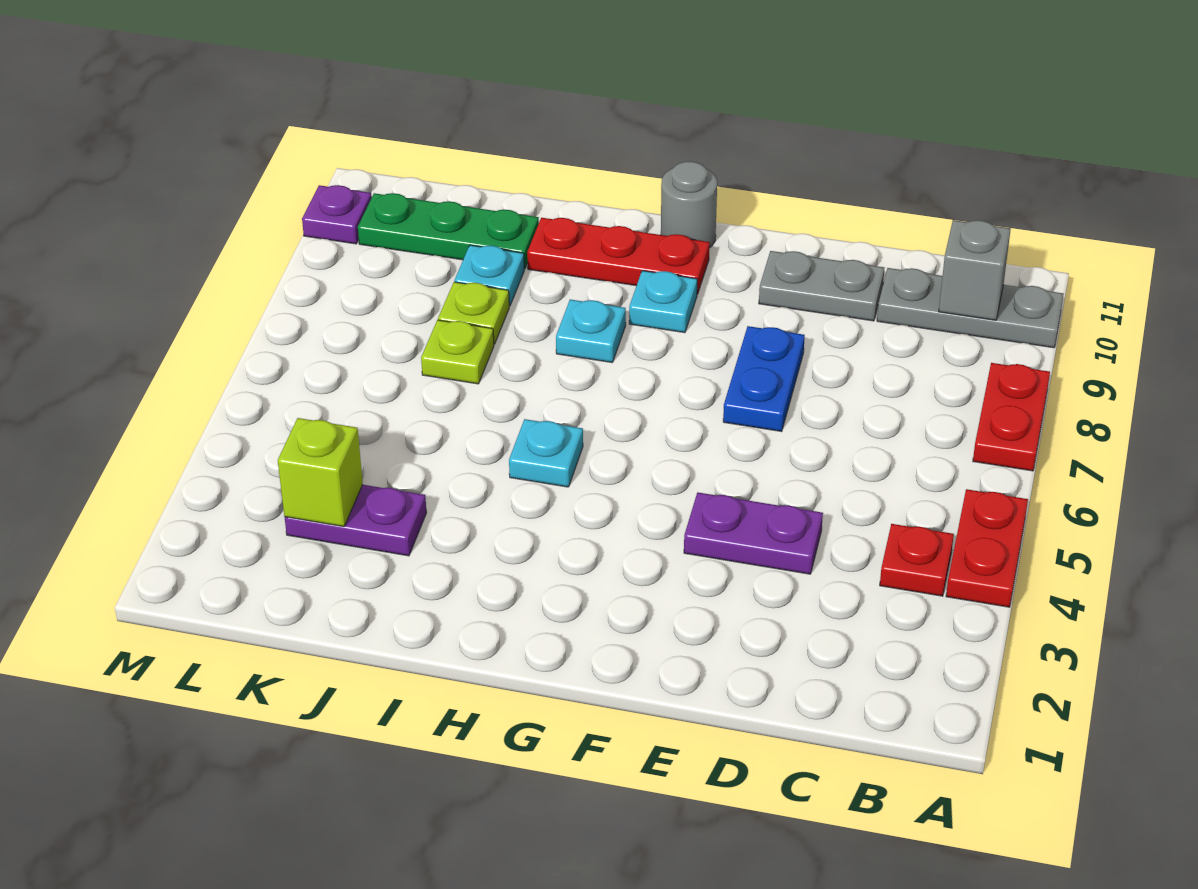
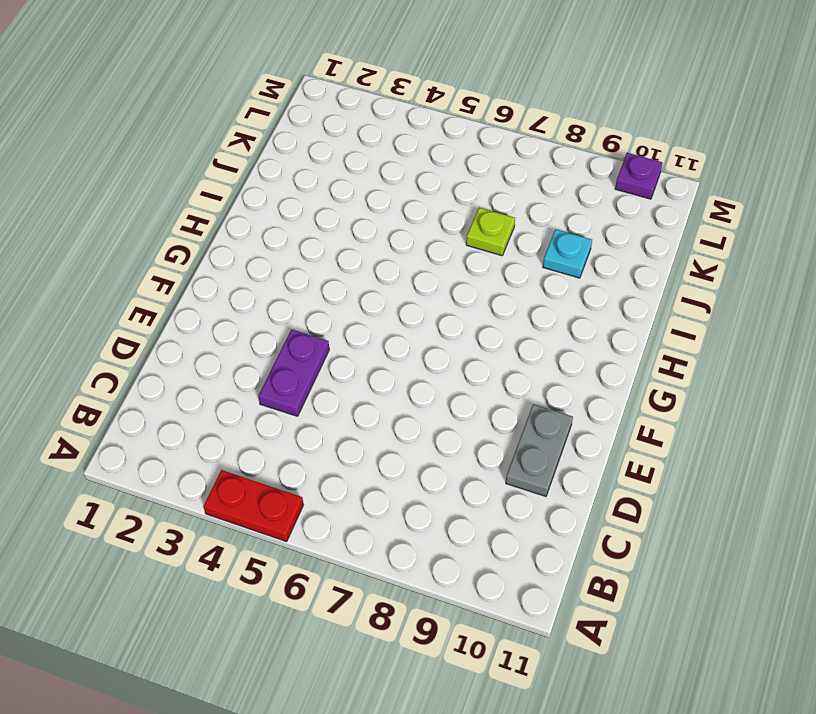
none -> red plate A7:A8 level 1
none -> grey plate A10:C10 level 1
none -> red plate B4 level 1

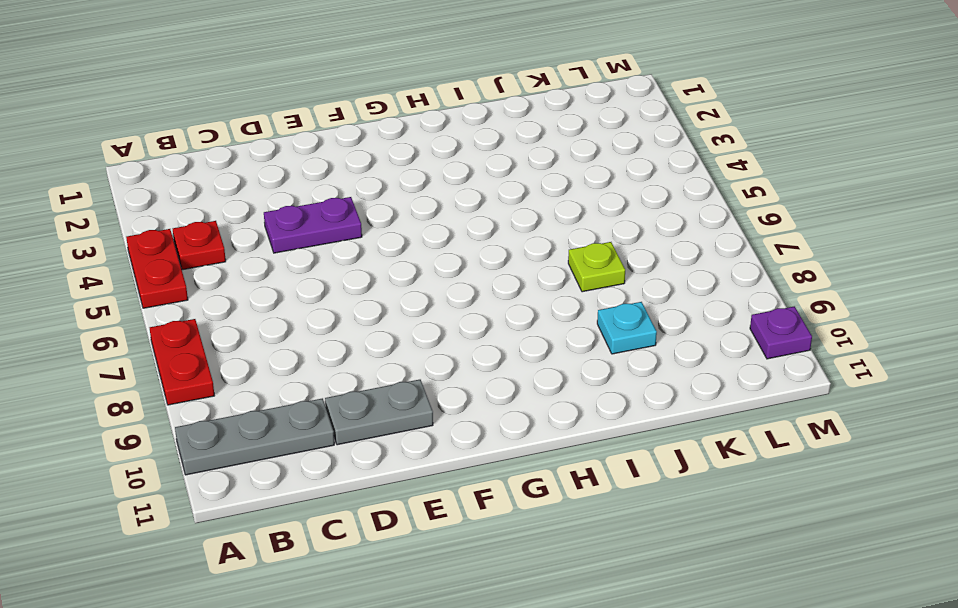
none -> blue plate E7:E8 level 1
none -> cyan plate G9 level 1
none -> red plate G10:I10 level 1

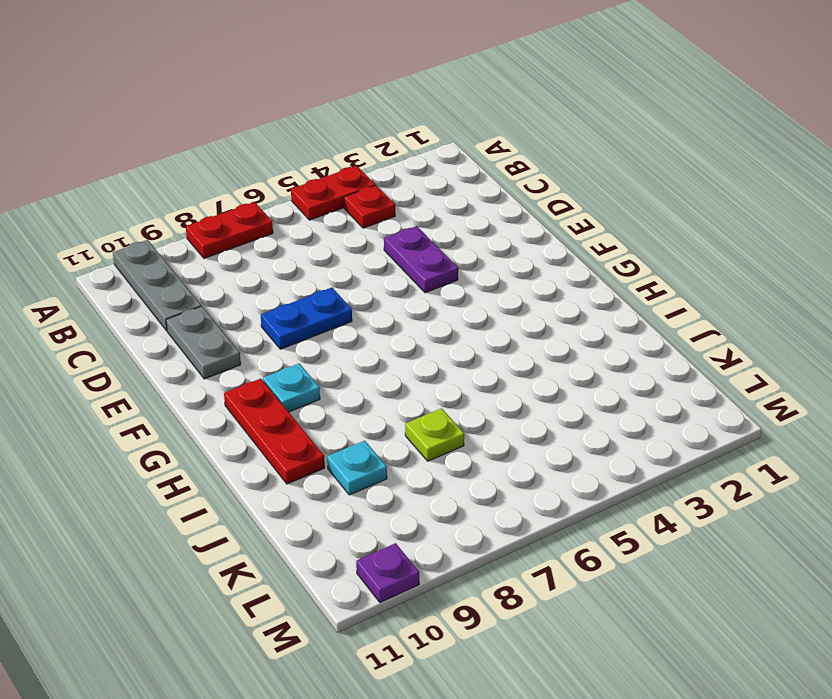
none -> grey round brick G11 level 1
none -> cyan plate H5 level 1
none -> cyan plate H8 level 1

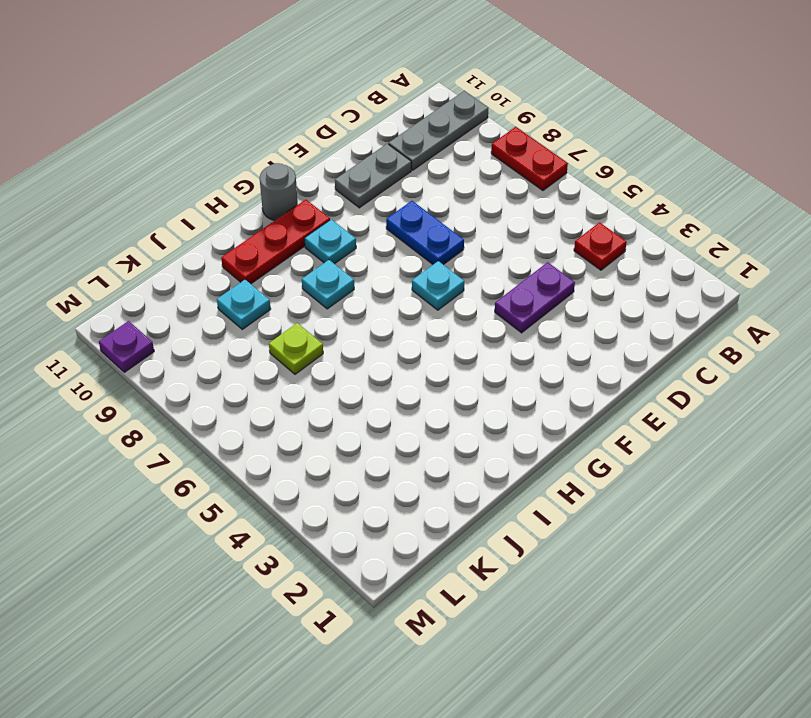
cyan plate F6 level 1 -> cyan plate H5 level 1
none -> red plate A4:A5 level 1
none -> purple plate J3:K3 level 1
none -> lime plate J8 level 1

